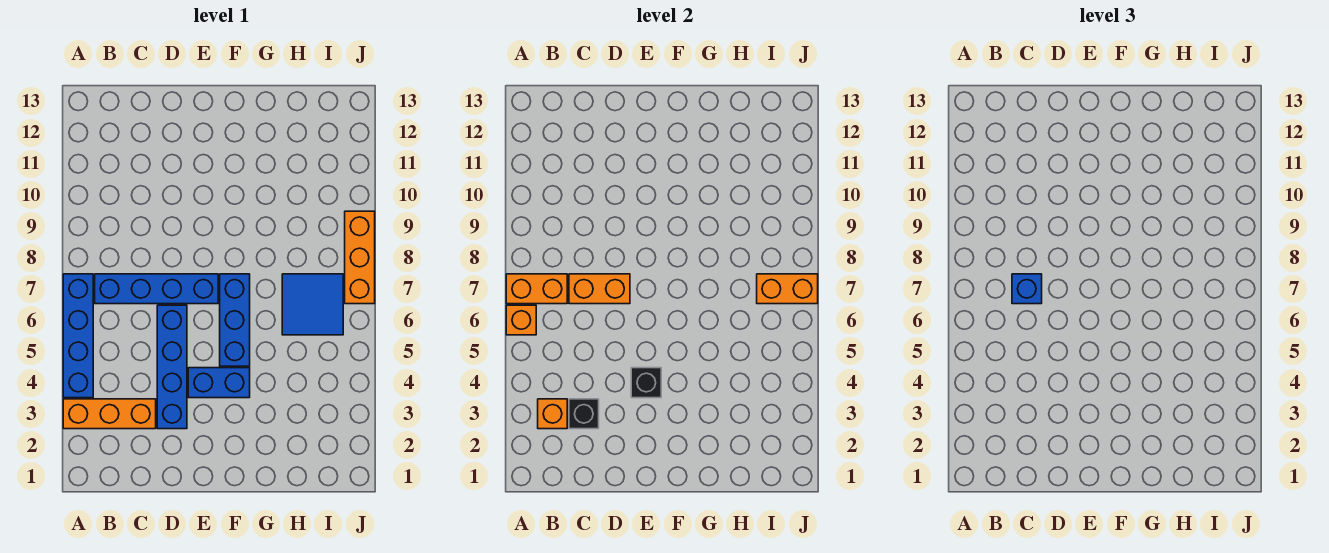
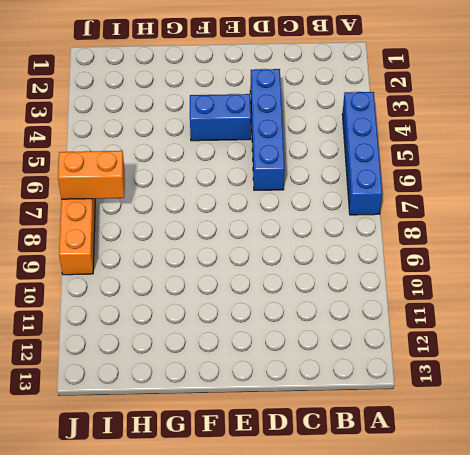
none -> orange brick A3:C3 level 1
none -> blue brick B7:E7 level 1
none -> blue brick F5:F7 level 1

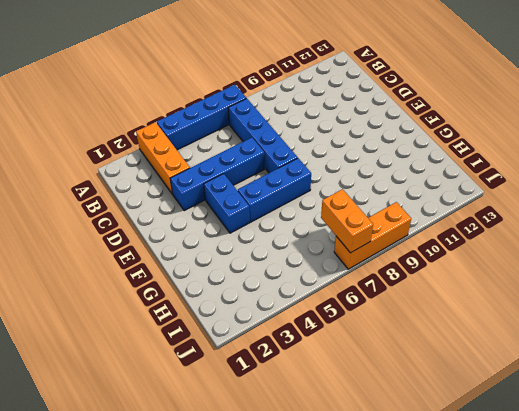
none -> blue tile H6:I7 level 1
none -> orange brick A6 level 2
none -> orange brick A7:B7 level 2

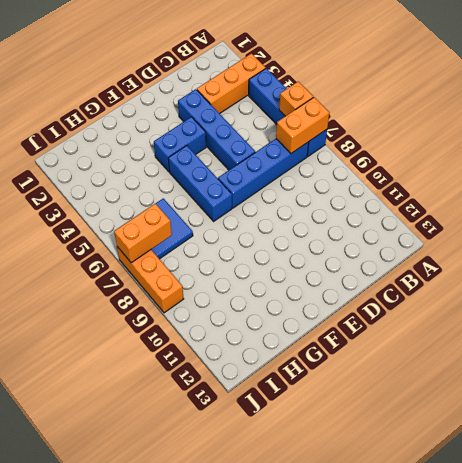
none -> orange brick B3 level 2
none -> black brick C3 level 2
none -> orange brick C7:D7 level 2

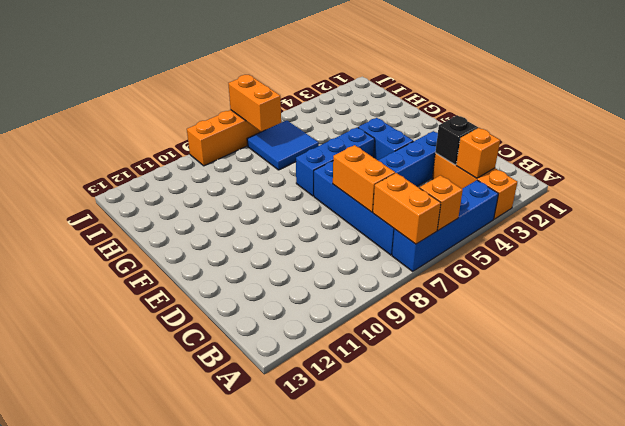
none -> black brick E4 level 2
none -> blue brick C7 level 3

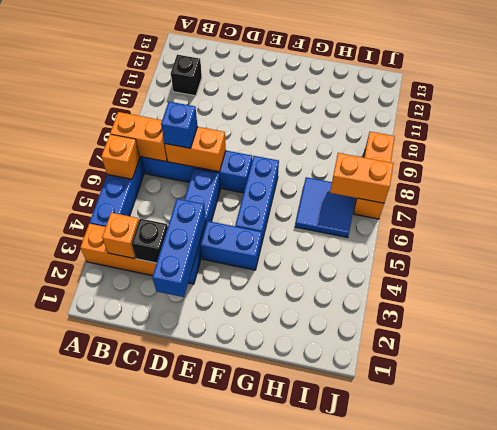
black brick B11 level 1 -> black brick E4 level 2
blue brick D2:D4 level 2 -> none

